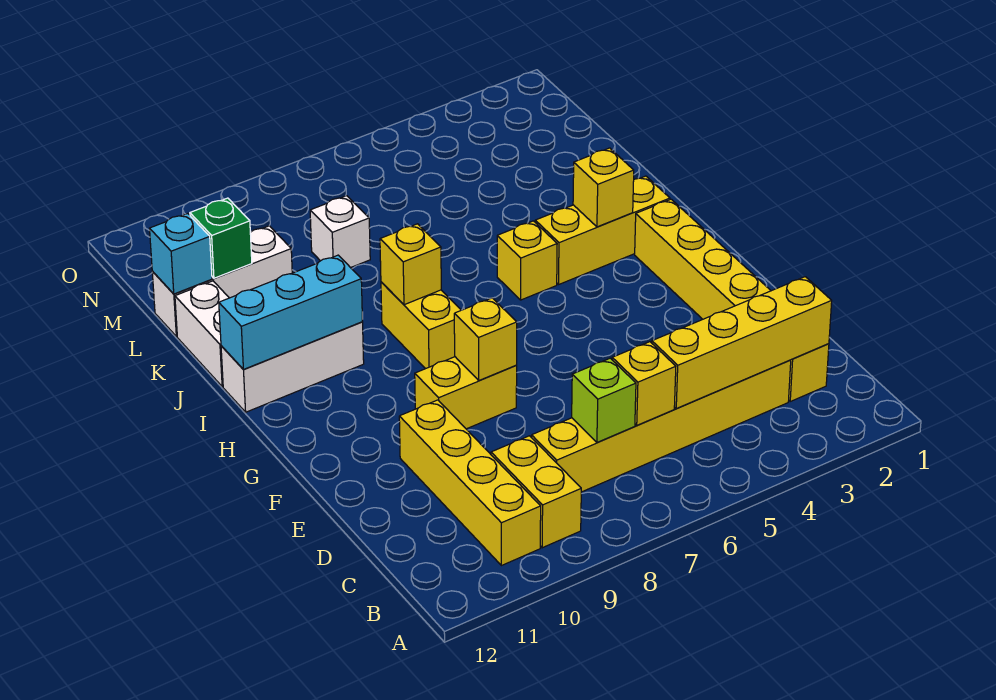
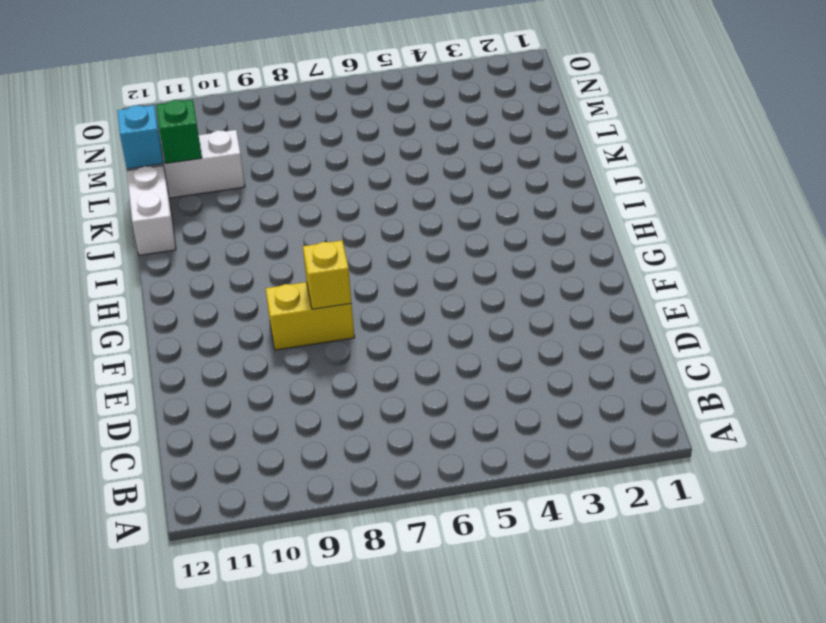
none -> yellow brick B9:C9 level 1
none -> yellow brick B10:E10 level 1
none -> yellow brick C2:H2 level 1

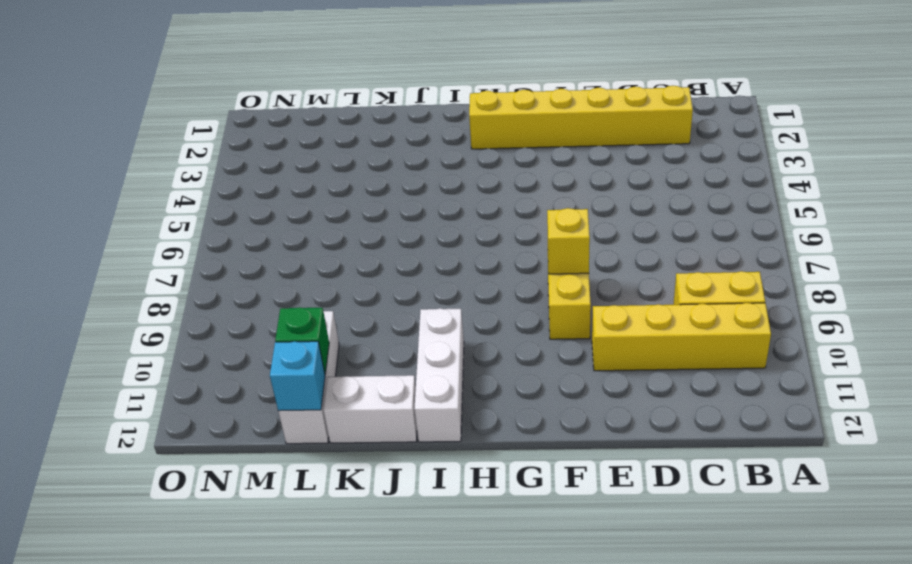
none -> yellow brick C3:C8 level 1
none -> yellow brick H8:I8 level 1
none -> yellow brick I2:I4 level 1

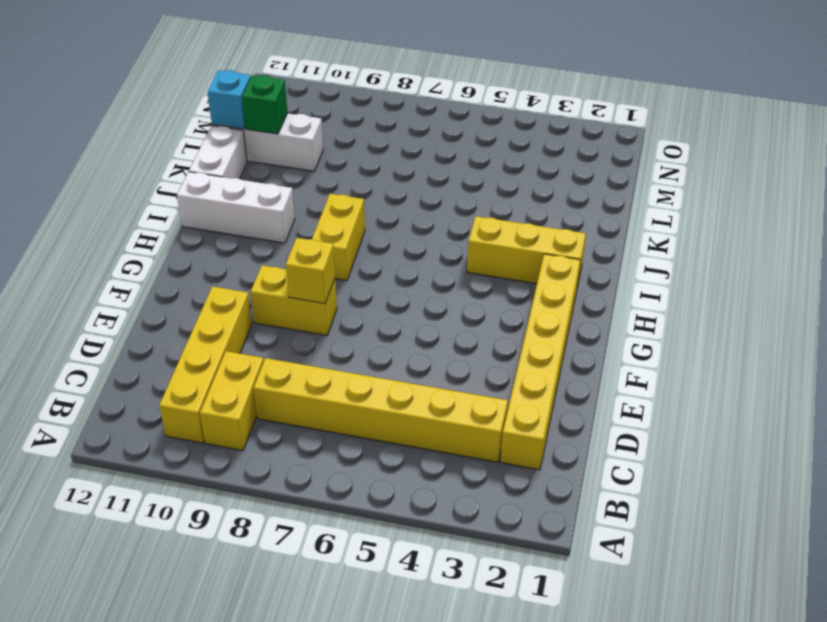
none -> yellow brick I5 level 1
none -> white brick L8 level 1
none -> yellow brick C2:C5 level 2

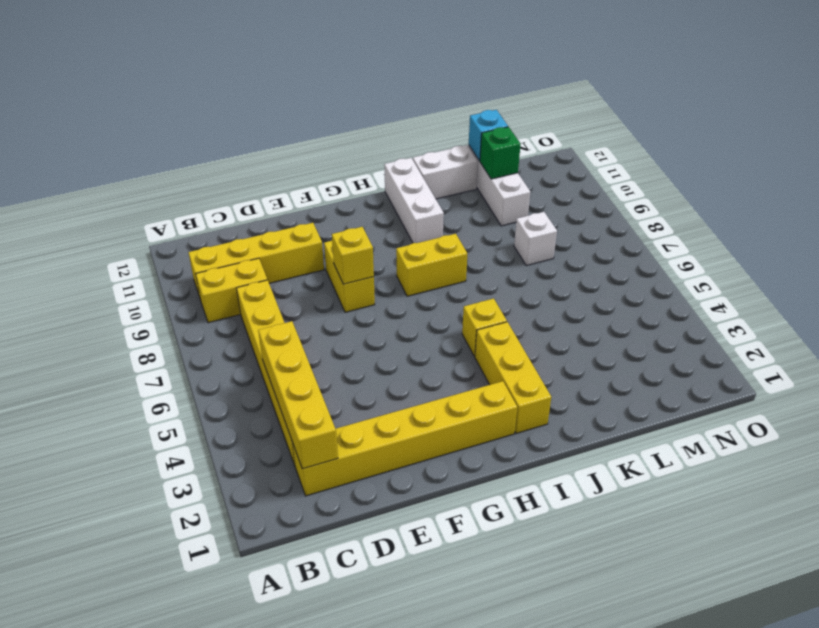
none -> yellow brick C6 level 2
none -> lime brick C7 level 2
none -> yellow brick I3 level 2

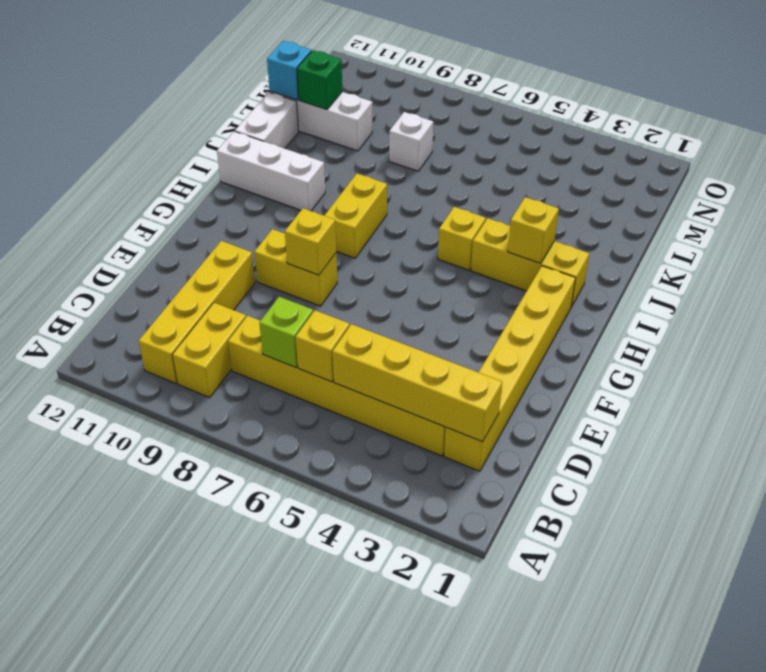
none -> yellow brick I8 level 2
none -> cyan brick I10:I12 level 2

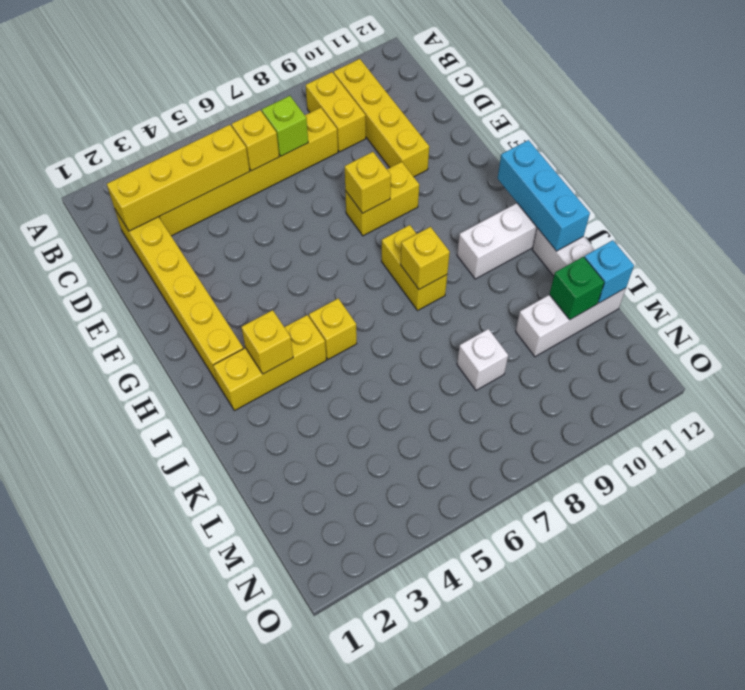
cyan brick H12:J12 level 2 -> cyan brick I10:I12 level 2

